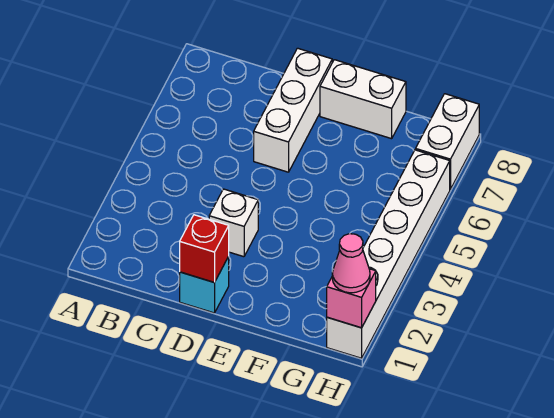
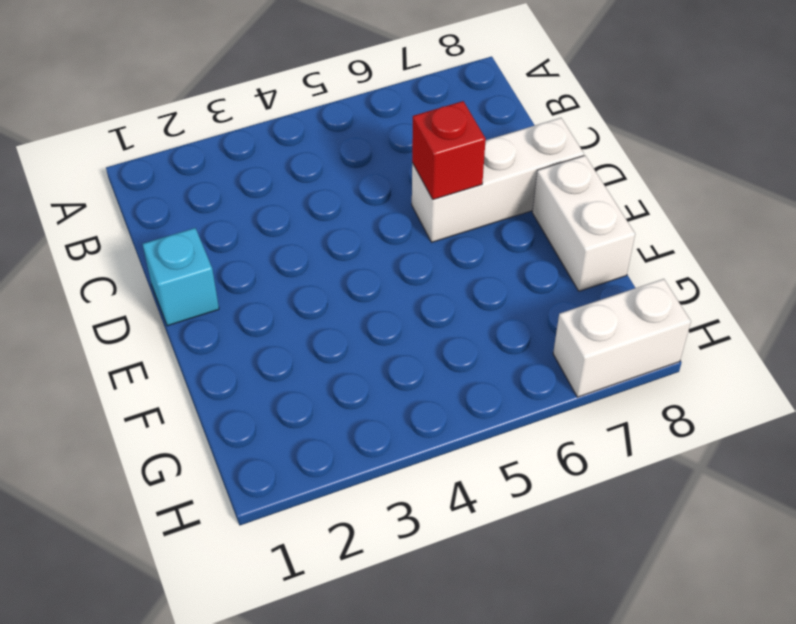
red brick D6 level 2 -> red brick D1 level 2
none -> white brick D3 level 1
none -> white brick H1:H6 level 1

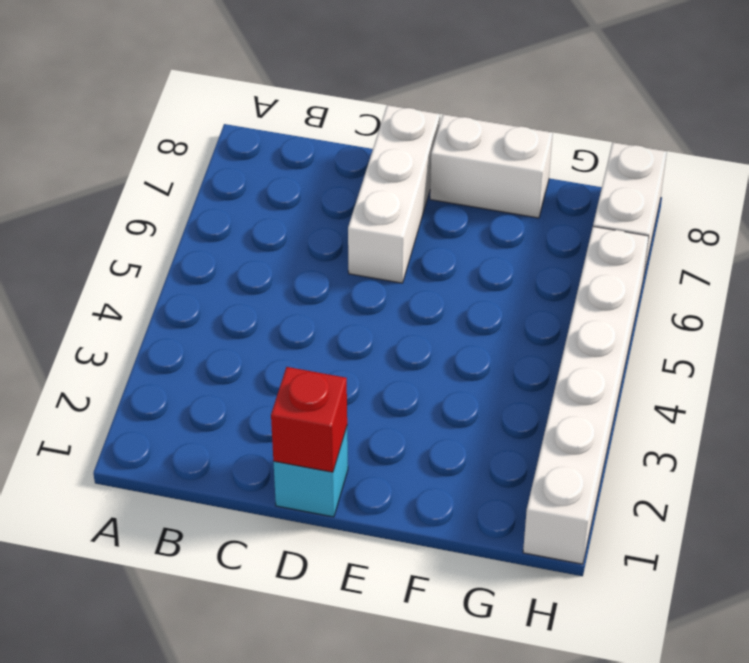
none -> white brick D3 level 1
none -> pink brick H1 level 2

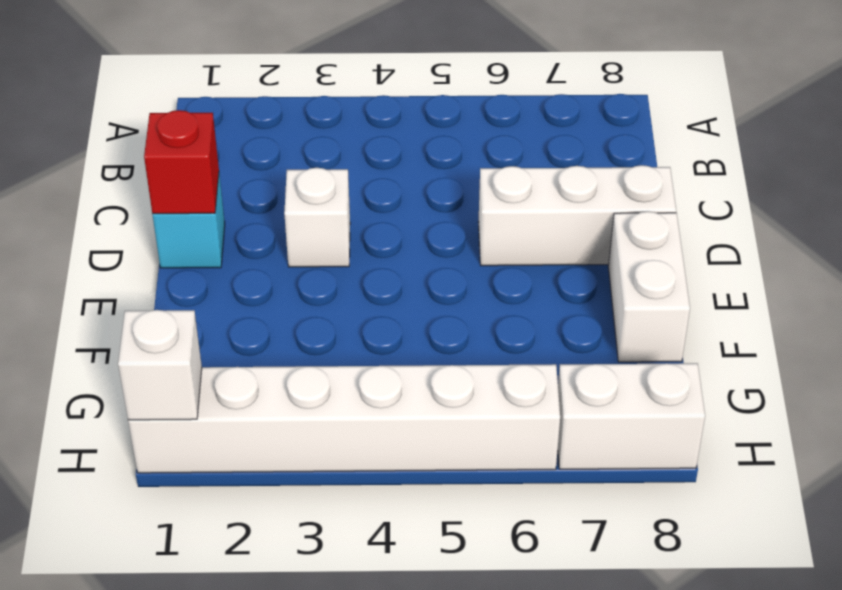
white brick H1 level 2 -> pink brick H1 level 2
none -> pink cone H1 level 3

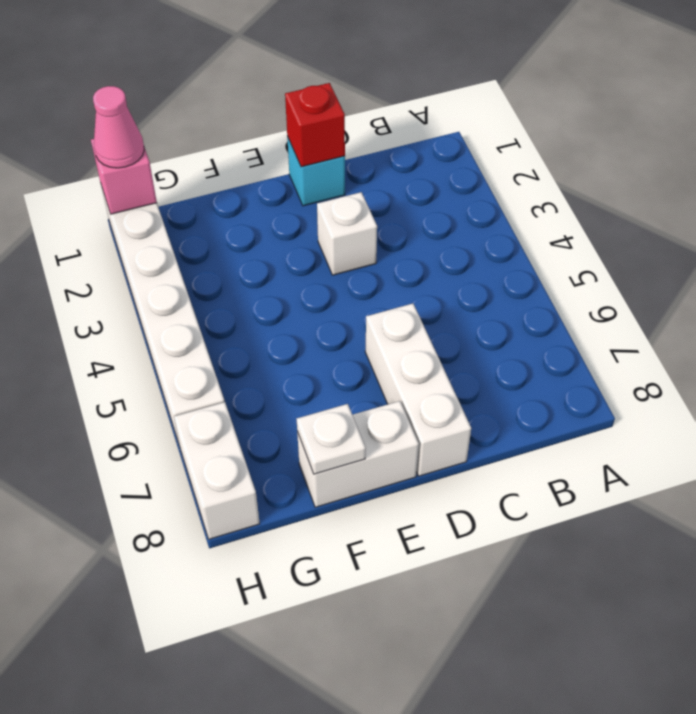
white plate F8 level 2 -> none

